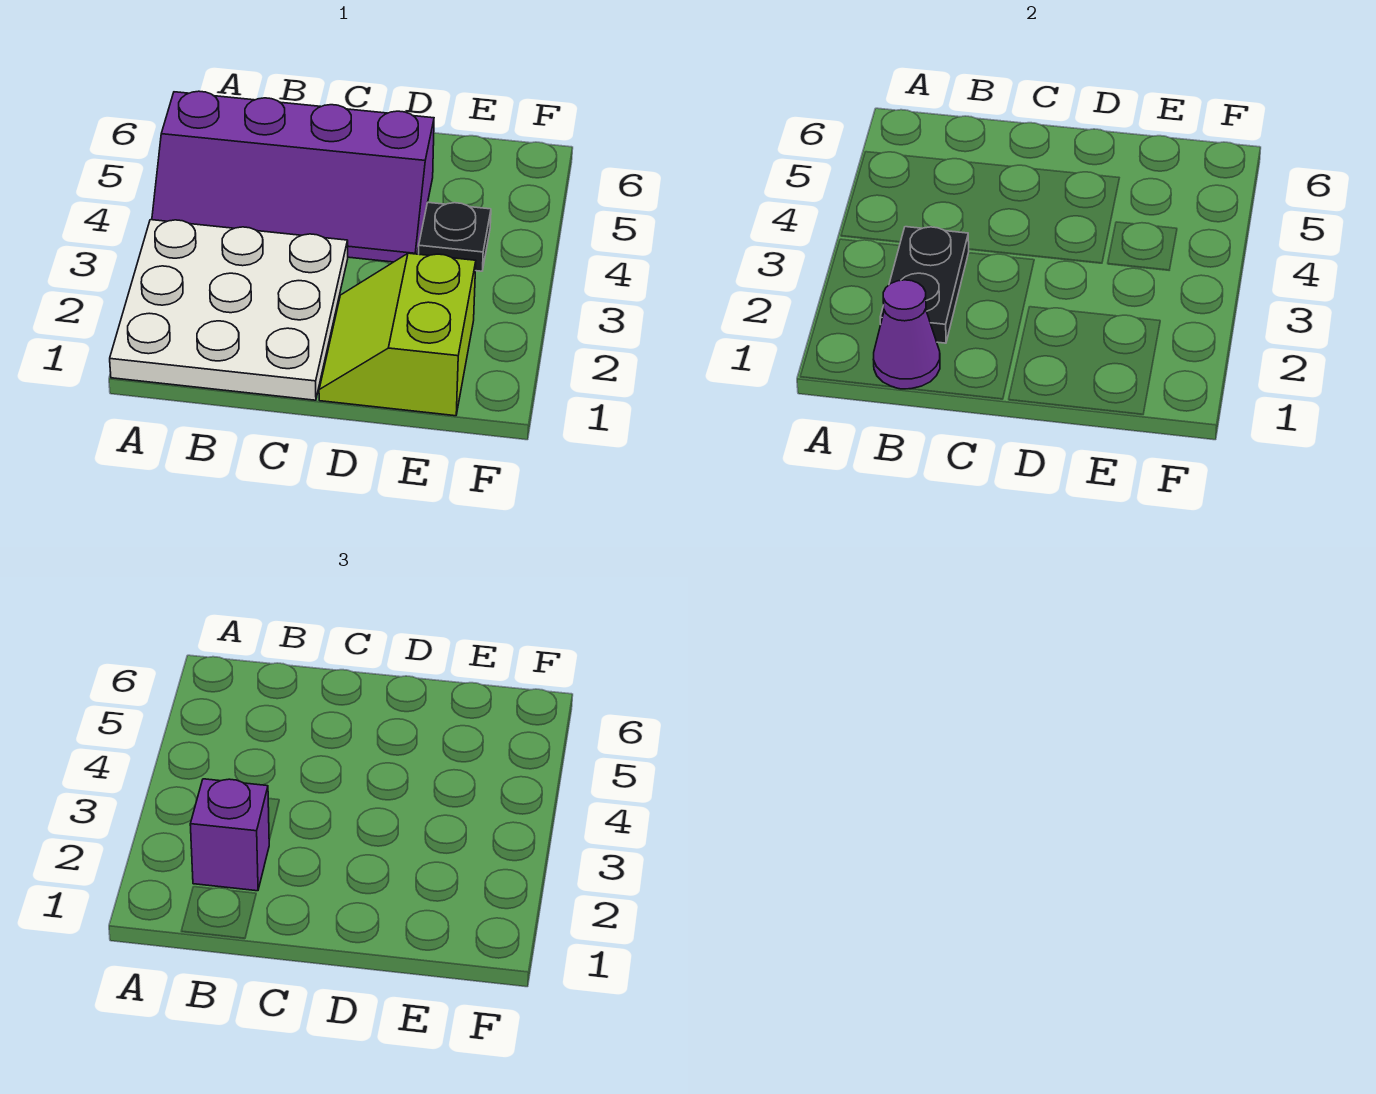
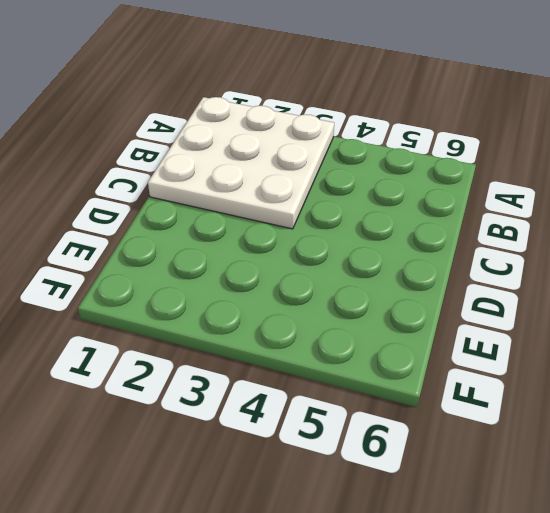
none -> purple slope A4:D5 level 1 top 5
none -> lime slope D1:E2 level 1 top E

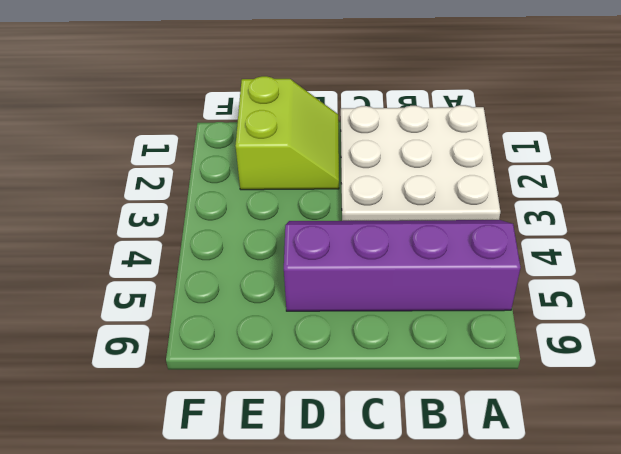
none -> black plate E4 level 1
none -> purple cone B1 level 2

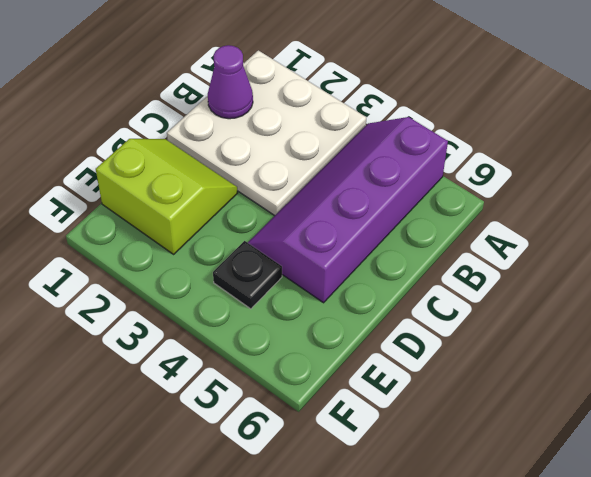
none -> black plate B2:B3 level 2
none -> purple brick B2 level 3

